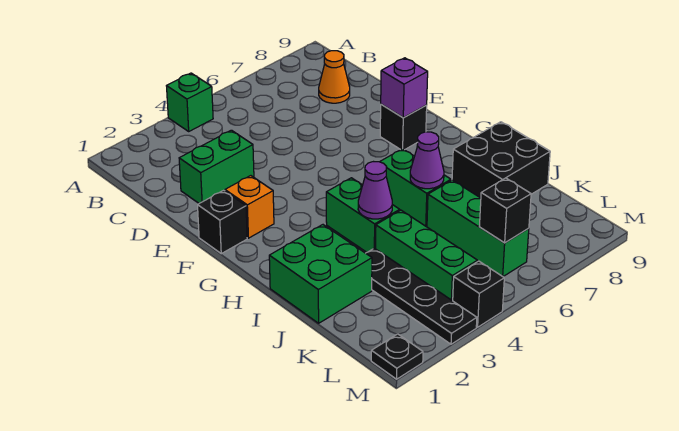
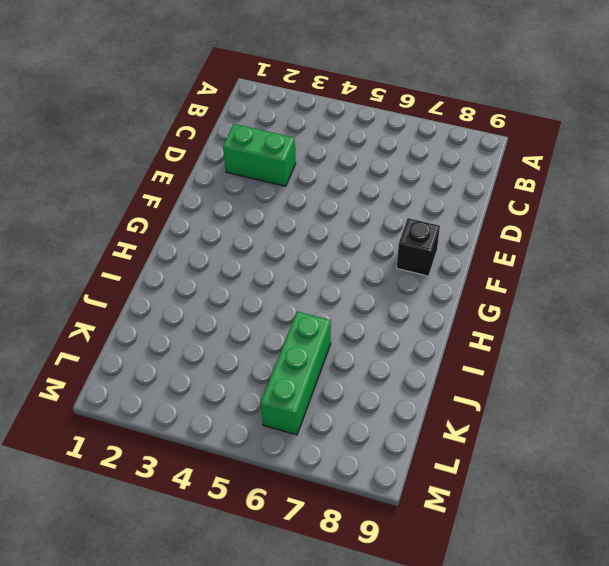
none -> green brick A4 level 1
none -> orange cone C8 level 1
none -> black brick F1 level 1

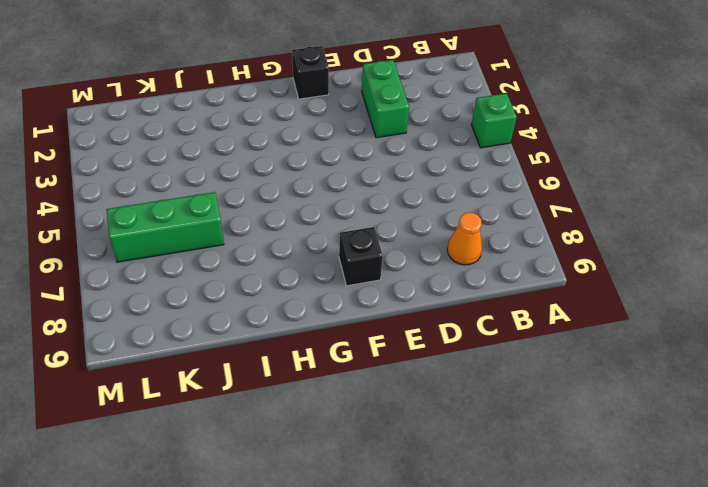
none -> orange brick F2 level 1
none -> green brick H4:I4 level 1
none -> green brick H6:I6 level 1

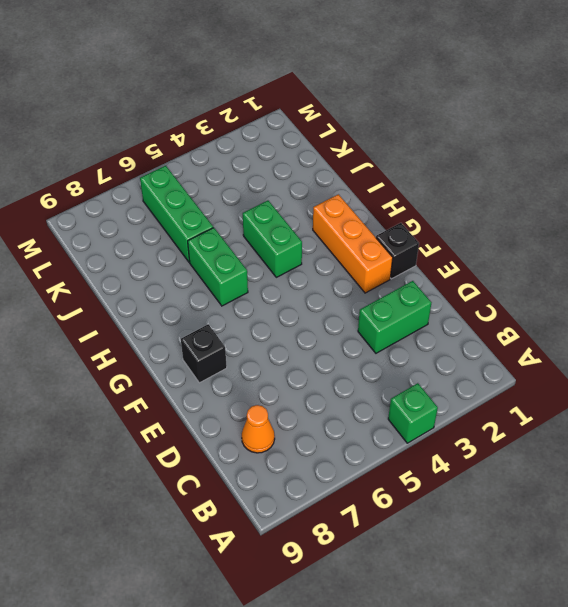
orange brick F2:H2 level 1 -> orange brick F2 level 1
none -> green brick I1:J2 level 1
none -> black brick I8:J9 level 1
none -> black plate J3:M3 level 1

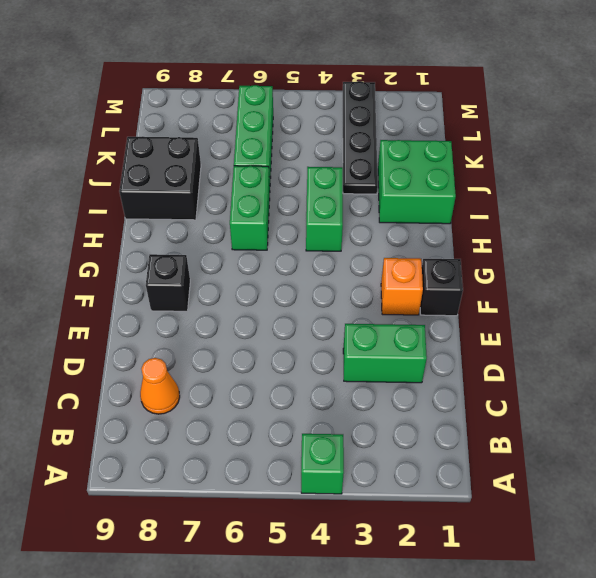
none -> green brick J4:L4 level 1
none -> black plate M1 level 1
none -> black brick M4 level 1

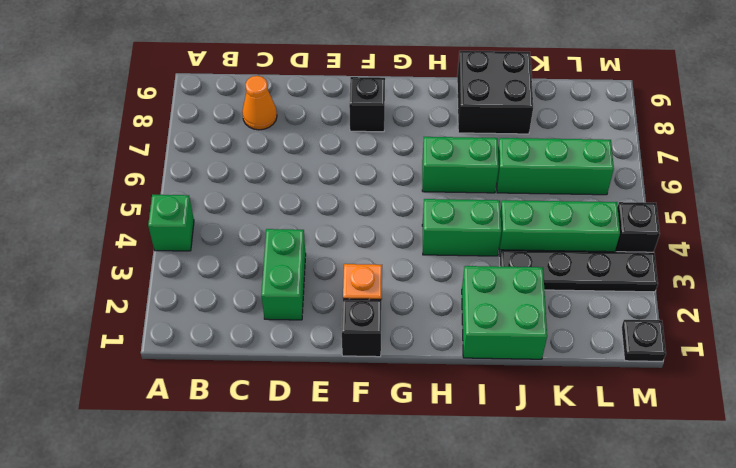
none -> purple brick F8 level 2
none -> purple cone I4 level 2
none -> purple cone I6 level 2

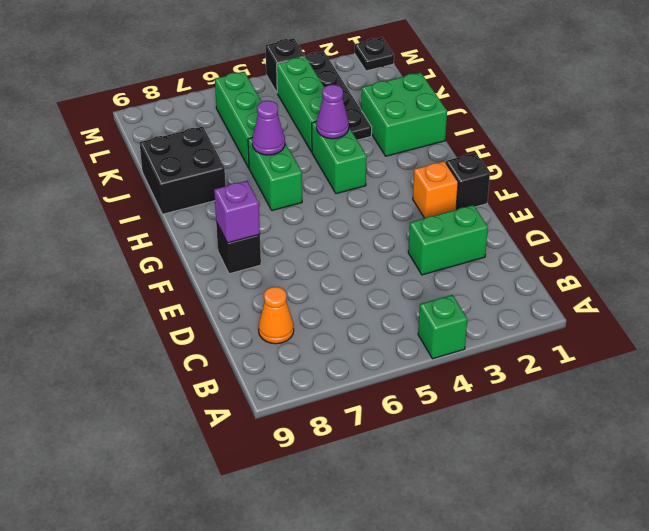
none -> black brick L6 level 2

